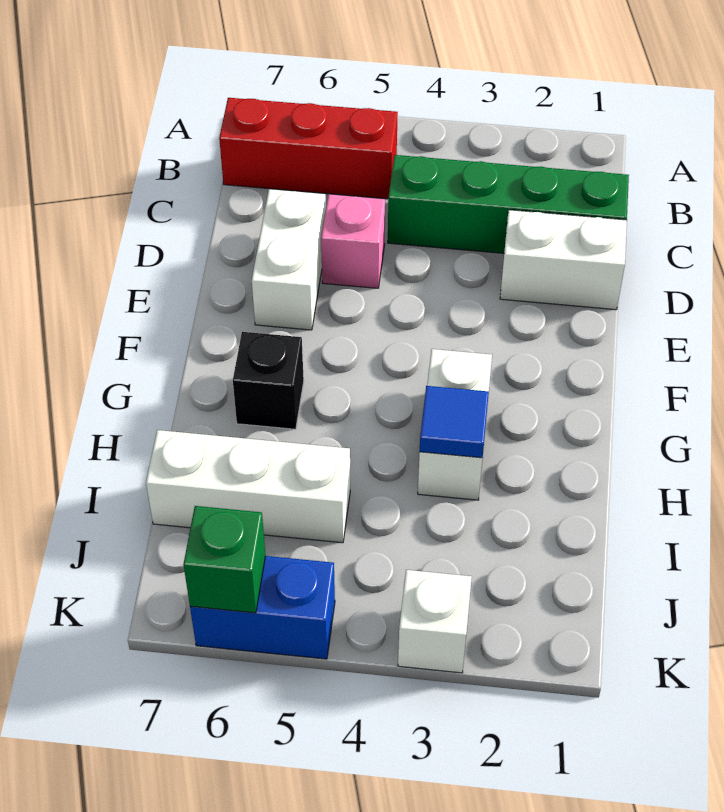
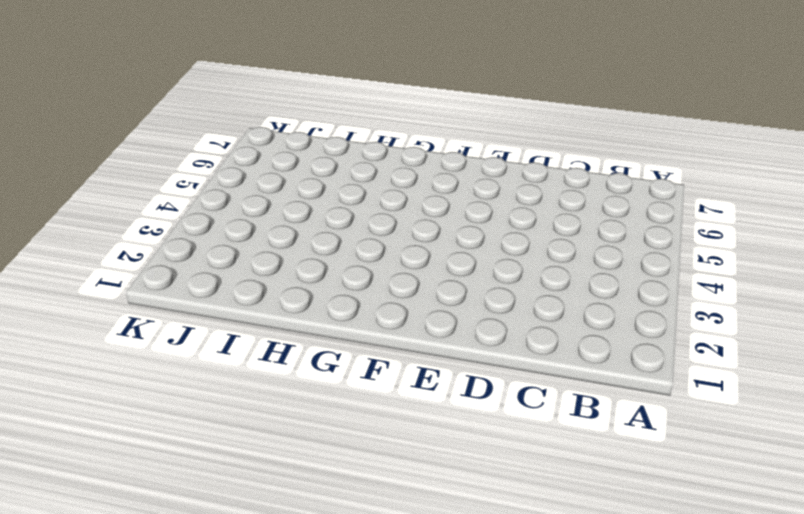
none -> red brick B5:B7 level 1
none -> green brick C1:C4 level 1
none -> white brick D1:D2 level 1

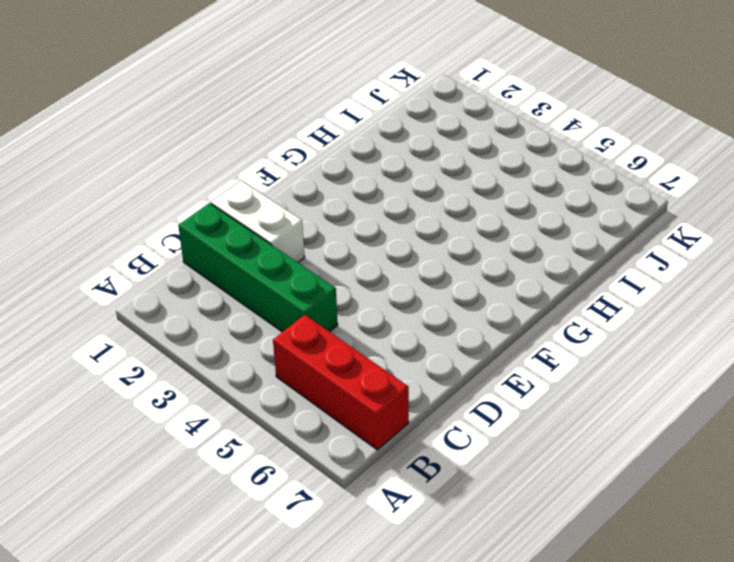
none -> pink brick D5 level 1
none -> white brick D6:E6 level 1
none -> white brick G3:H3 level 1

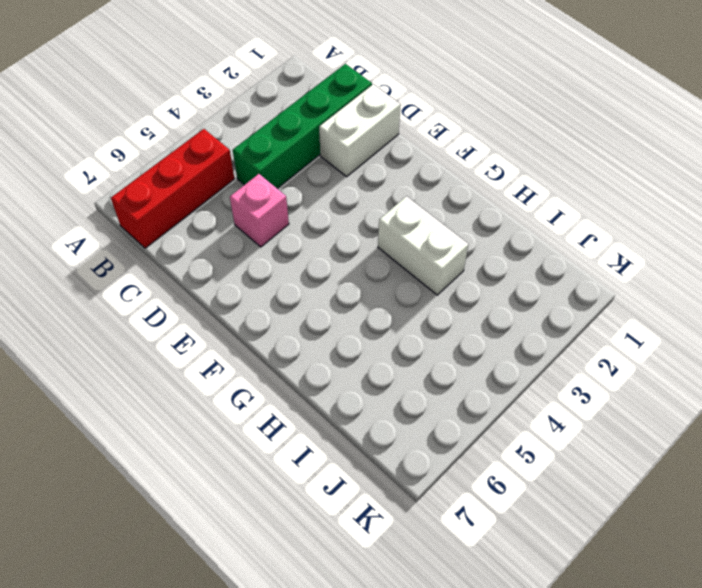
none -> white brick D6:E6 level 1
none -> black brick G6 level 1
none -> white brick I5:I7 level 1

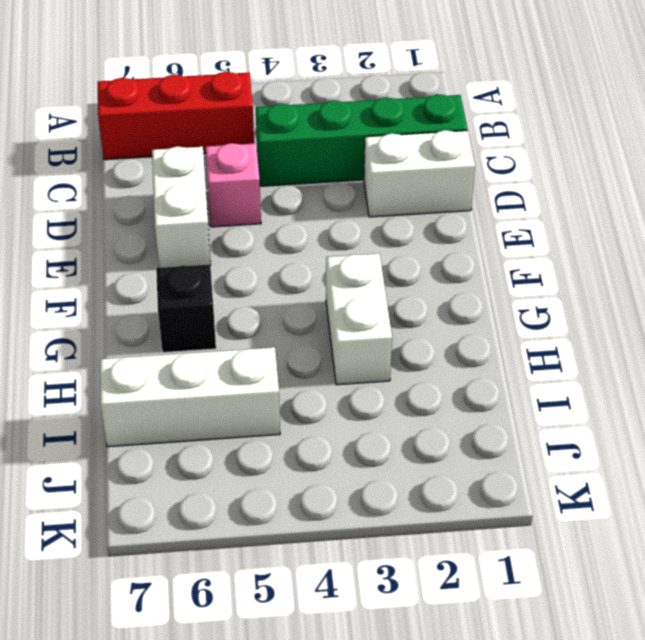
none -> white brick K3 level 1
none -> blue brick K5:K6 level 1
none -> blue tile H3 level 2

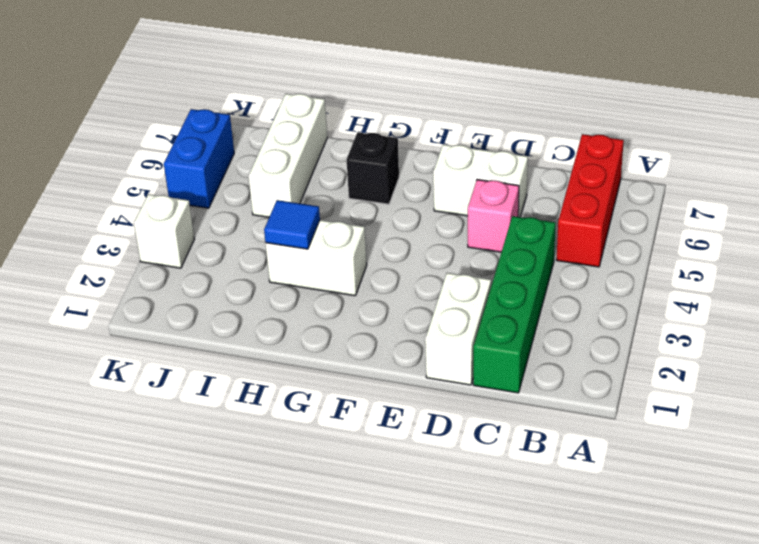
none -> green brick K6 level 2

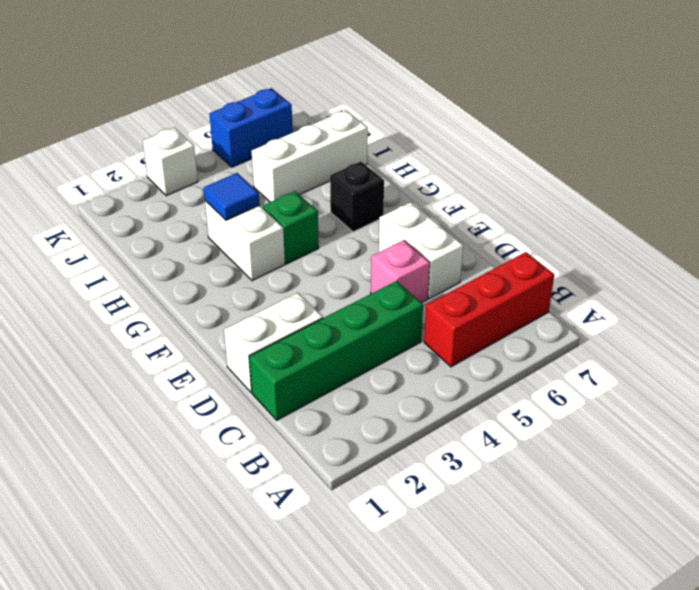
green brick G4 level 1 -> green brick K6 level 2

